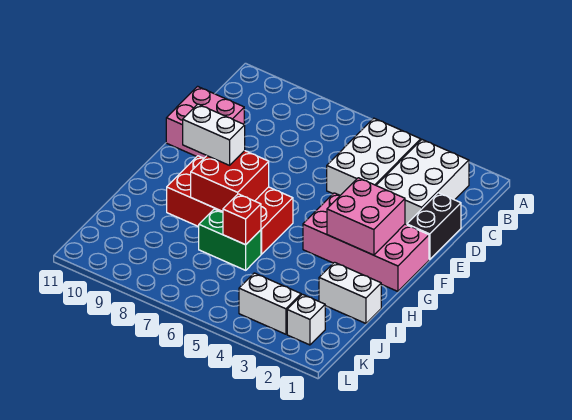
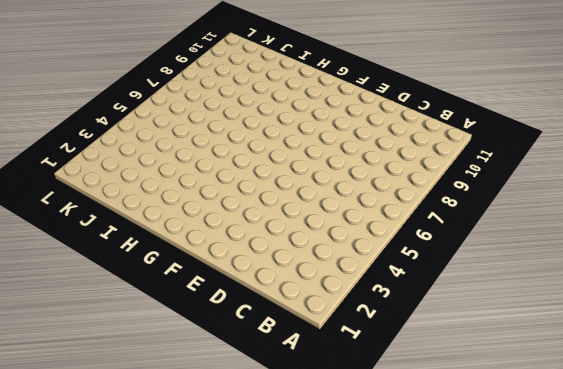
none -> white brick B2:D3 level 1
none -> white brick B4:D5 level 1
none -> black brick D1:E1 level 1

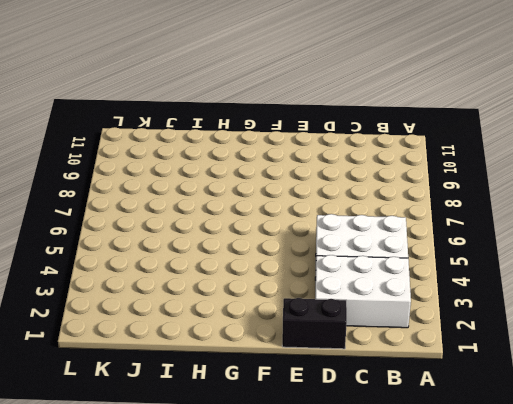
none -> pink brick D10:E11 level 1
none -> pink brick F1:G4 level 1
none -> red brick G6:H9 level 1

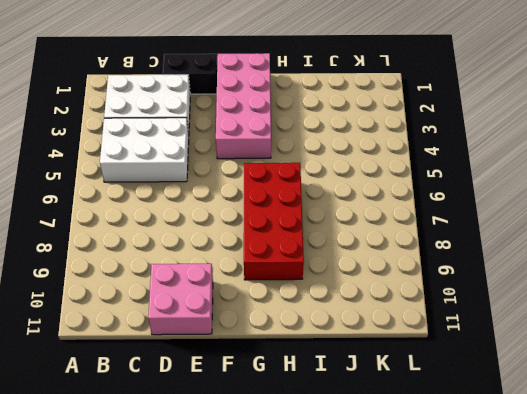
none -> white brick I1:I2 level 1
none -> green brick I6:I7 level 1
none -> white brick K2 level 1

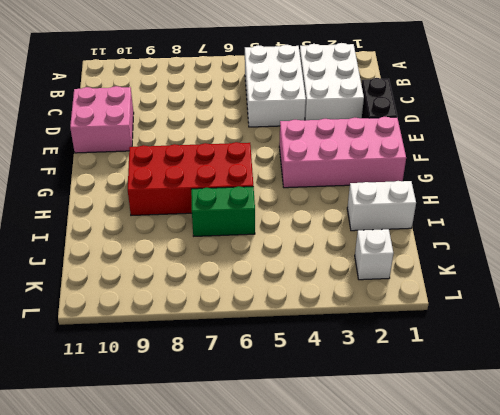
none -> white brick K3:K4 level 1
none -> pink brick F2:G3 level 2
none -> red brick G7:H8 level 2

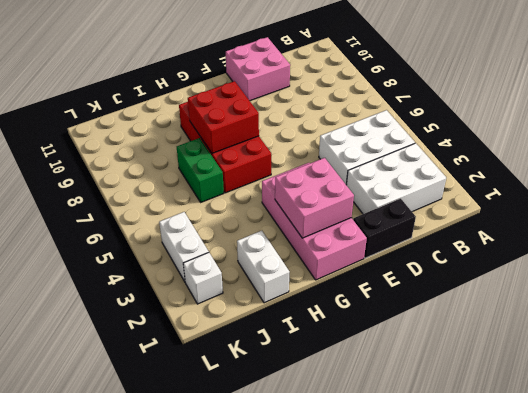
none -> red brick I6 level 2
none -> white brick G8:G9 level 3

